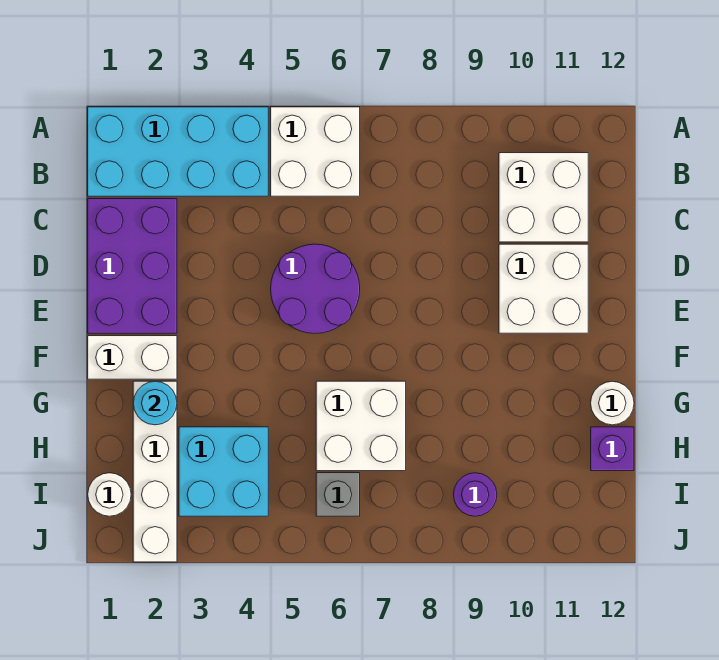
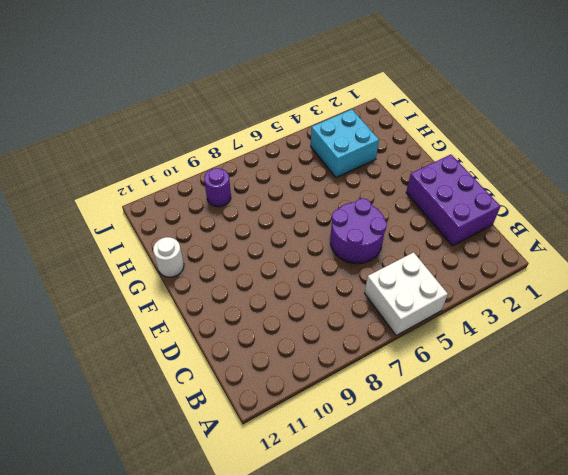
none -> cyan brick A1:B4 level 1
none -> white brick B10:C11 level 1
none -> white brick D10:E11 level 1

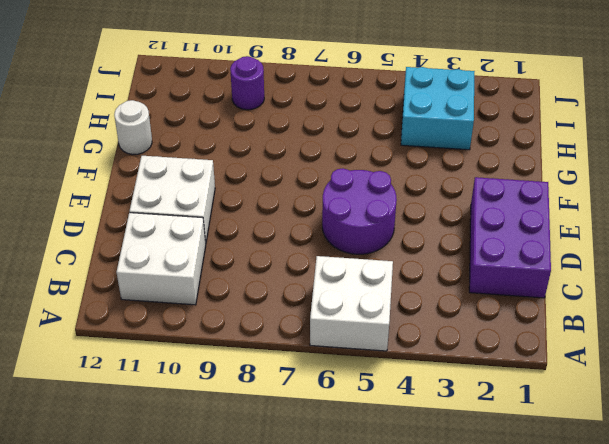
none -> cyan brick A1:B4 level 1
none -> white brick F1:F2 level 1
none -> white brick G2:J2 level 1

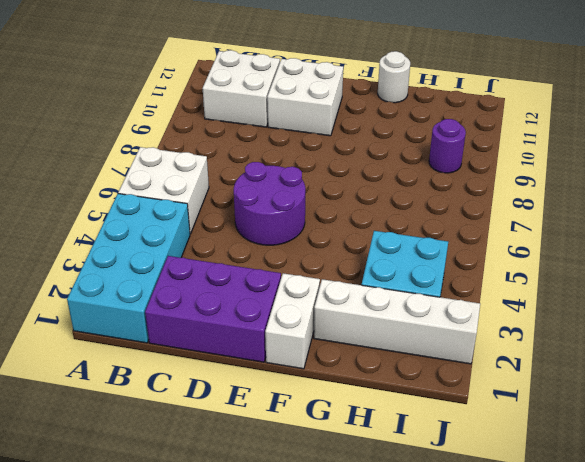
none -> white brick G6:H7 level 1
none -> purple brick H12 level 1
none -> white round brick I1 level 1

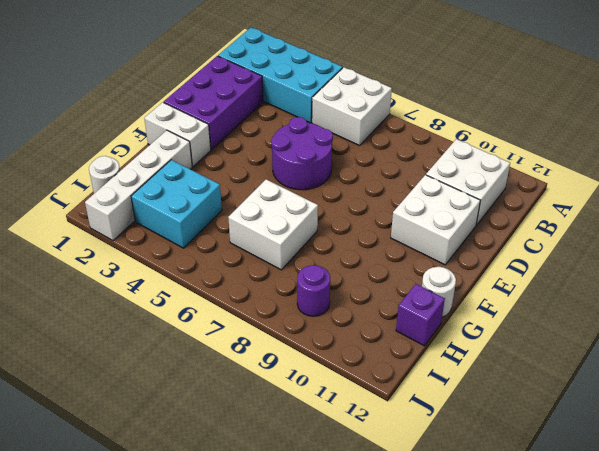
none -> grey brick I6 level 1
none -> cyan round brick G2 level 2

